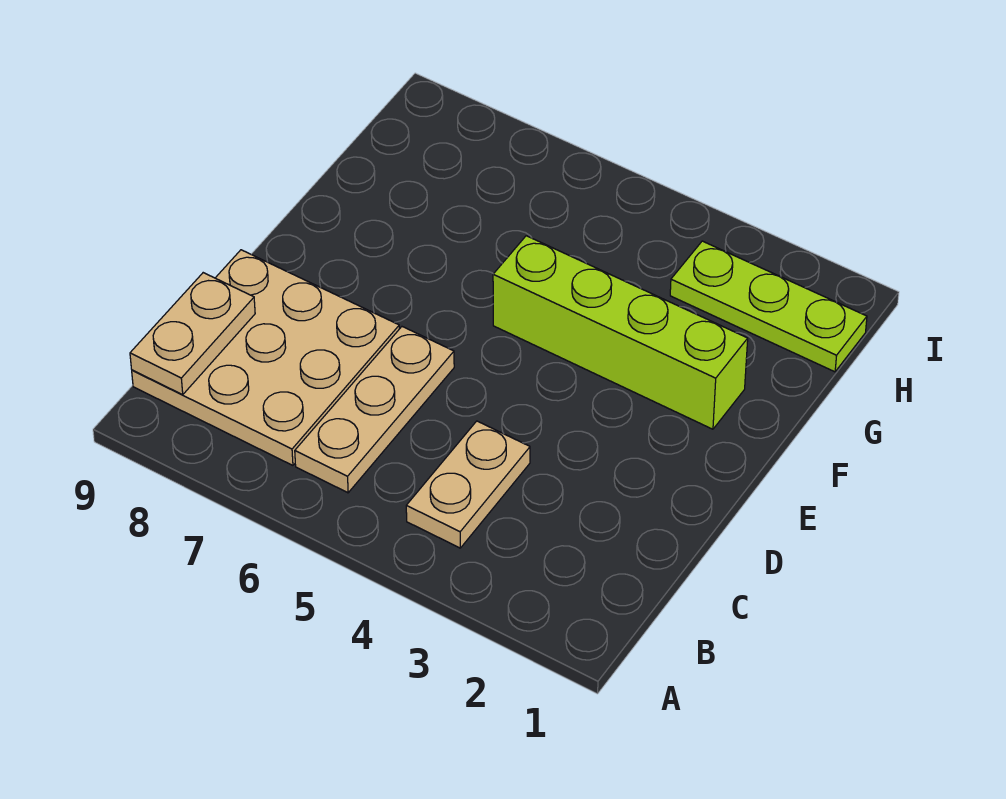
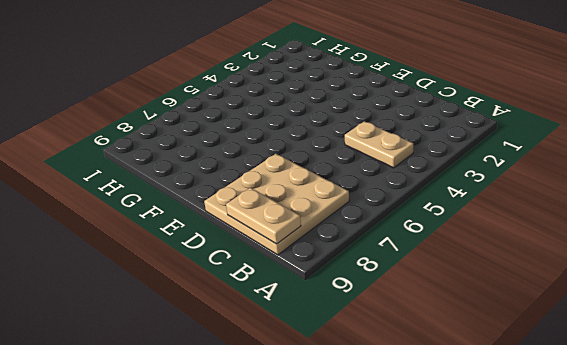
none -> tan plate B6:D6 level 1
none -> lime brick F2:F5 level 1

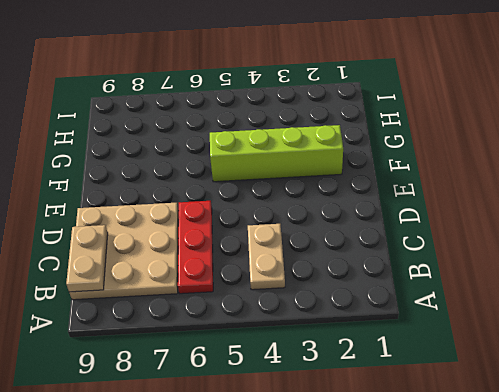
red plate B6:D6 level 1 -> tan plate B6:D6 level 1
none -> lime plate H1:H3 level 1

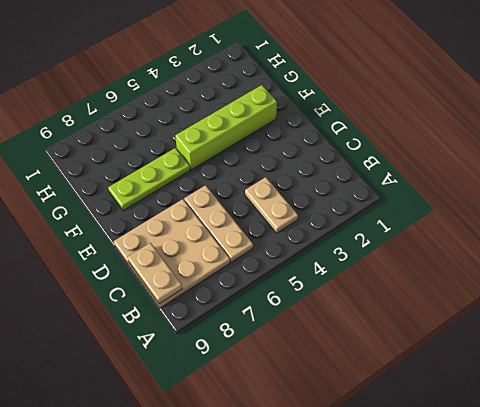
lime plate F6:F8 level 1 -> lime plate H1:H3 level 1

